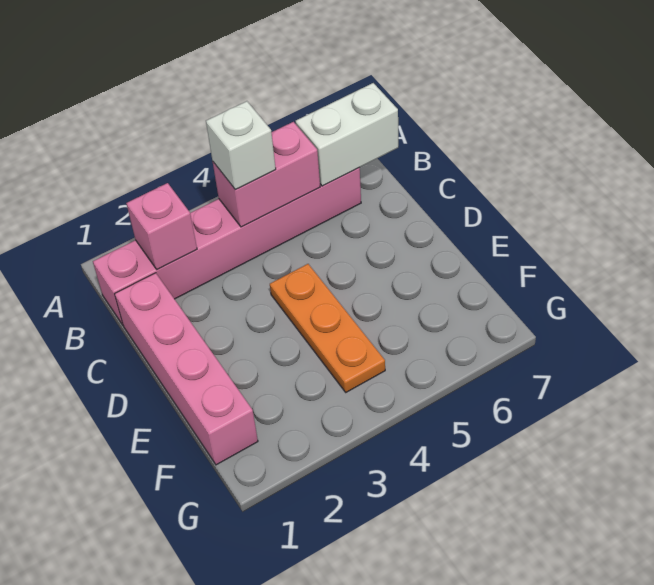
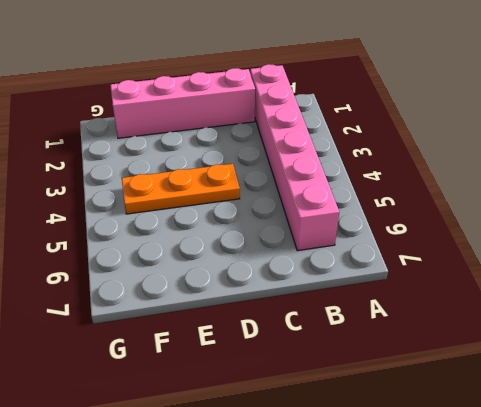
none -> pink brick B2 level 2
none -> pink brick B4:B5 level 2

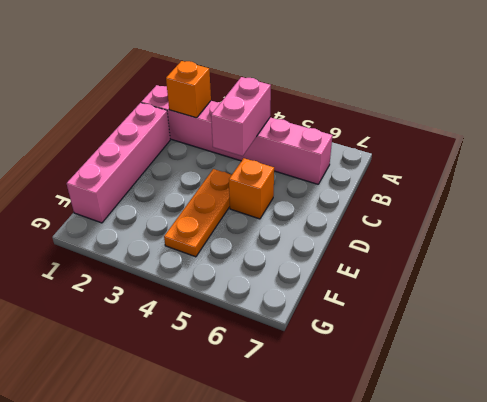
orange brick B2 level 2 -> pink brick B2 level 2
pink brick B4:C4 level 2 -> pink brick B4:B5 level 2
orange brick D5 level 1 -> none
none -> white brick B6:B7 level 2
none -> white brick B4 level 3

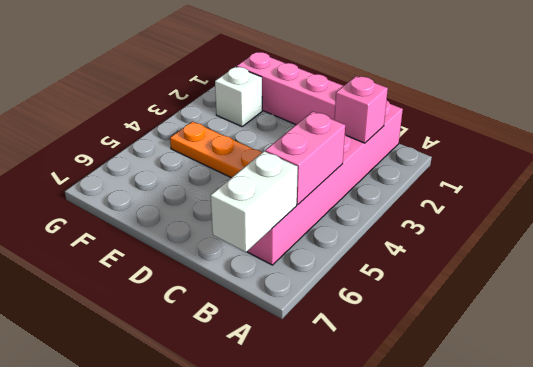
white brick F2 level 1 -> white brick B4 level 3

